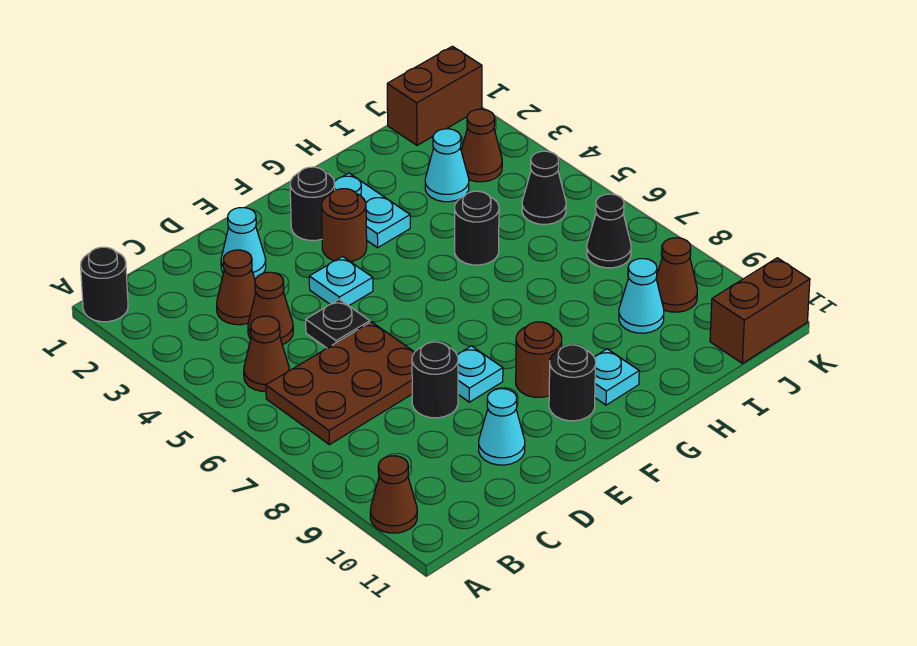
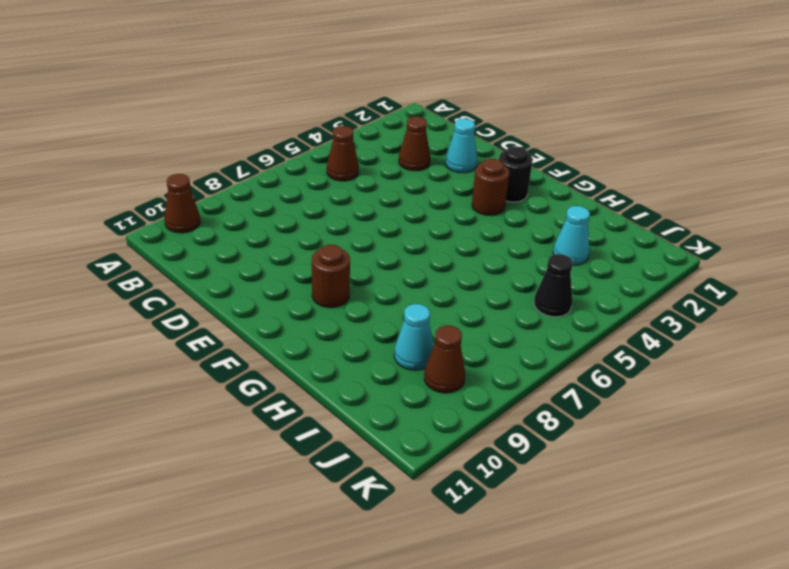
none -> black round brick A1 level 1
none -> brown plate B6:D7 level 1
none -> brown cone C4 level 1

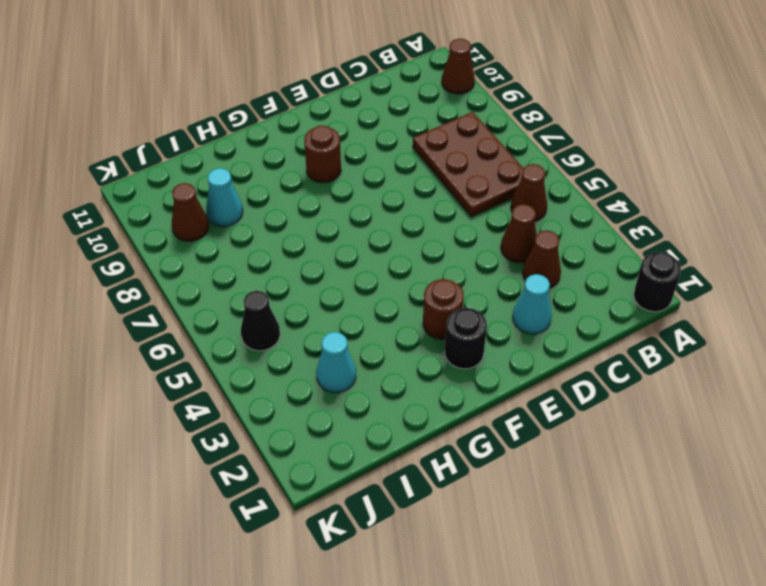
brown plate B6:C8 level 1 -> brown plate B6:D7 level 1
none -> black plate D5 level 1
none -> black round brick D8 level 1
none -> cyan cone D10 level 1

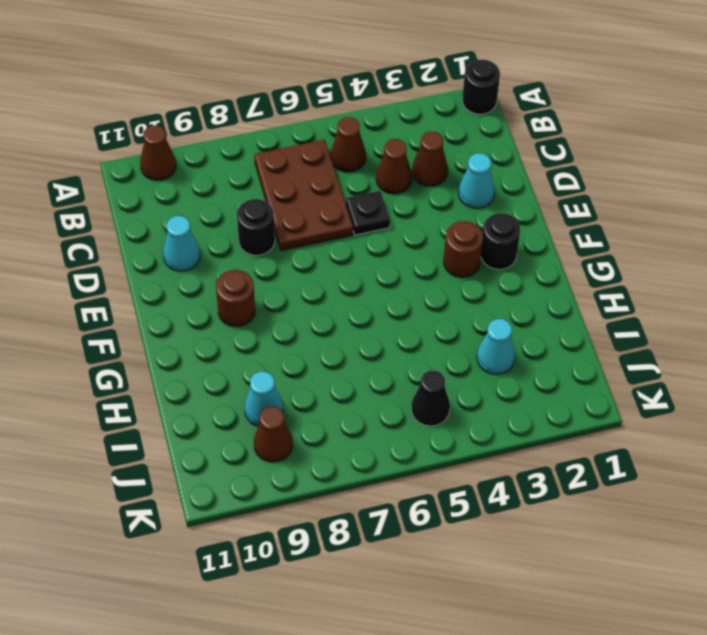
none -> cyan plate E4 level 1
none -> cyan plate E8 level 1
none -> black round brick F10 level 1

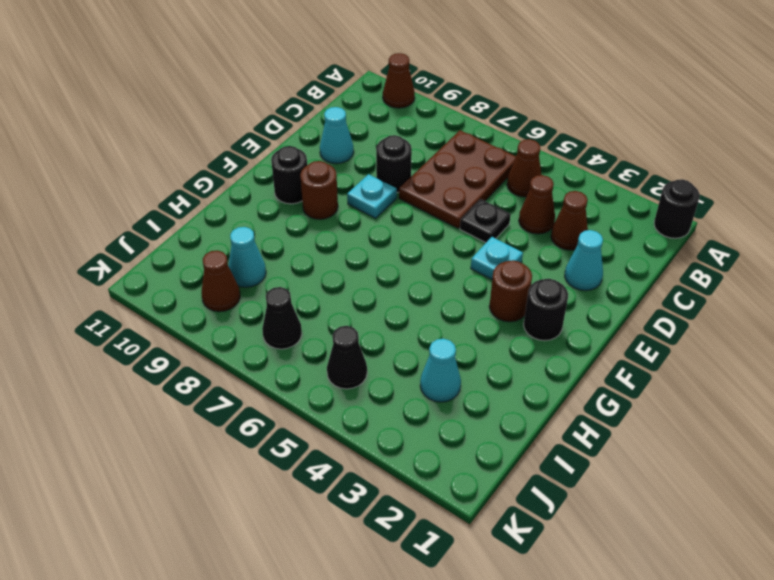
none -> cyan plate G2:G3 level 1
none -> cyan plate G10 level 1
none -> black round brick H5 level 1

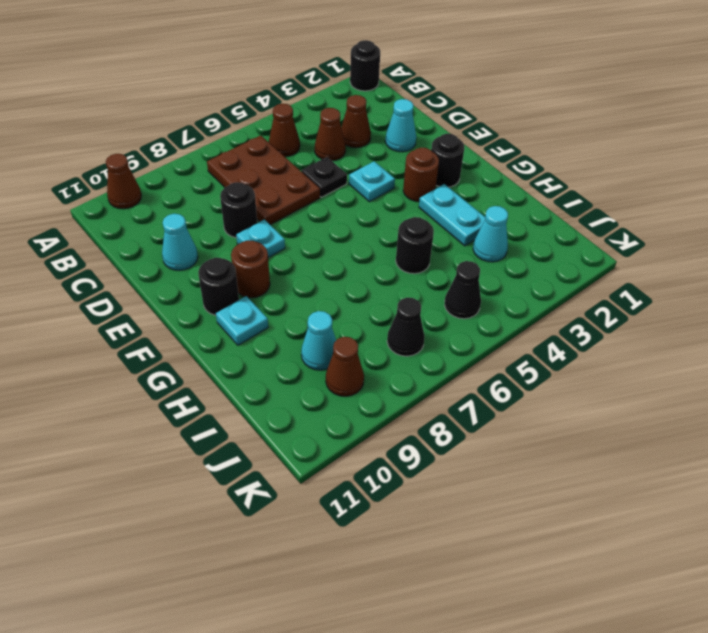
cyan plate G3:H3 level 1 -> cyan plate G2:G3 level 1
none -> brown brick J1:K1 level 1
none -> brown cone J3 level 1
none -> brown brick J11:K11 level 1

